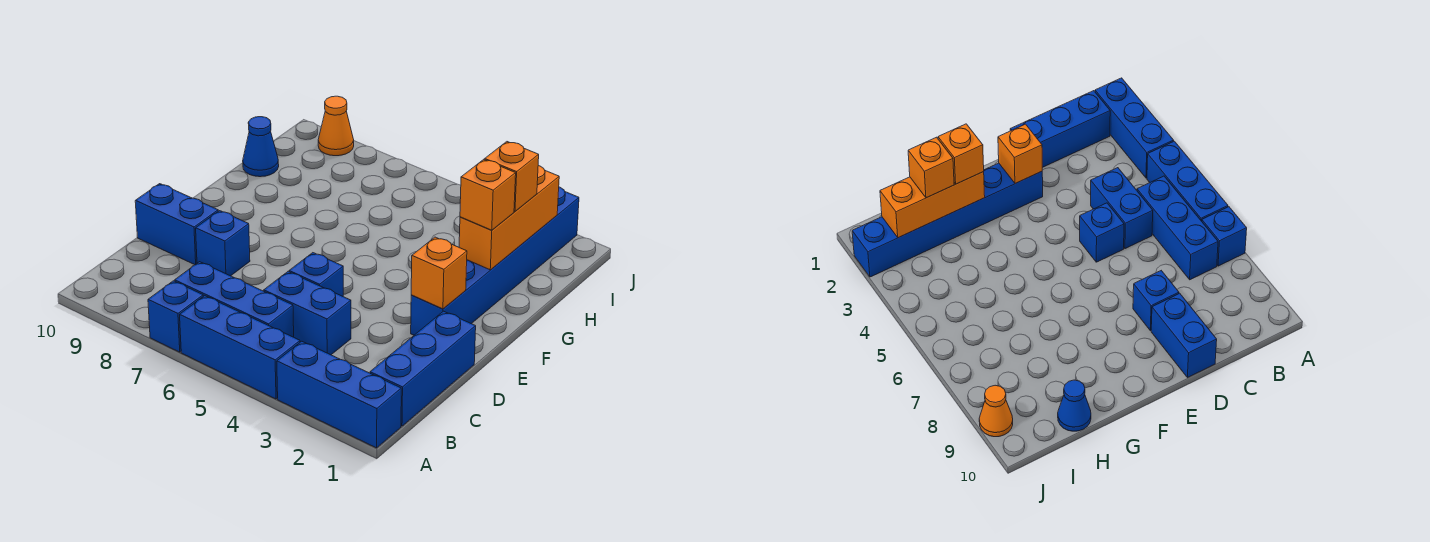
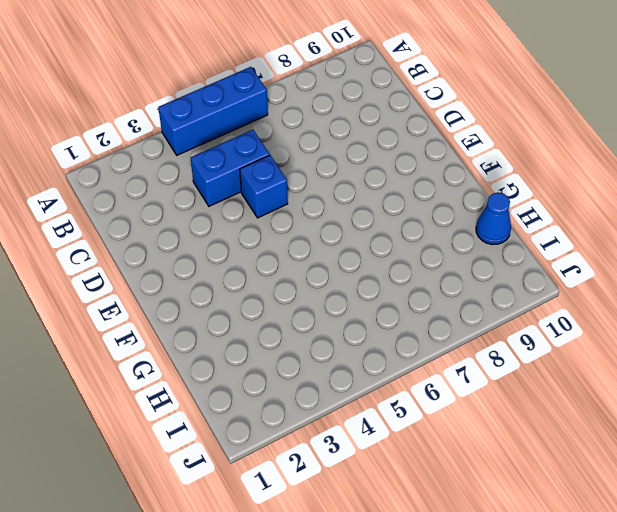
none -> blue brick A1:A3 level 1
none -> blue brick A7 level 1
none -> blue brick B1:D1 level 1

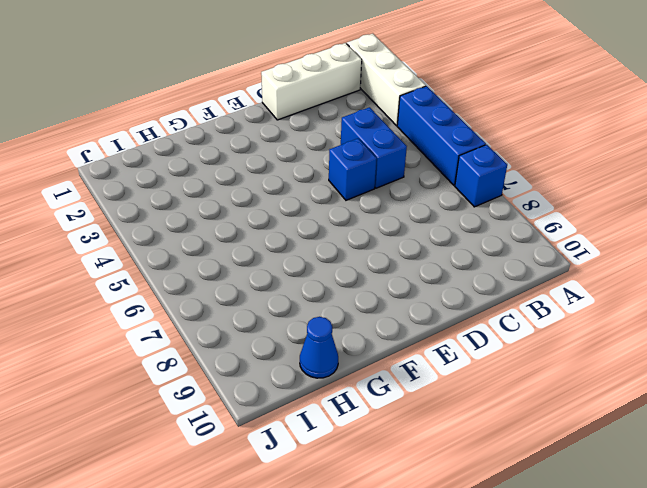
white brick A1:A3 level 1 -> blue brick A1:A3 level 1
white brick B1:D1 level 1 -> blue brick B1:D1 level 1
none -> blue brick B5:B7 level 1
none -> blue brick D8 level 1
none -> blue brick D9:D10 level 1

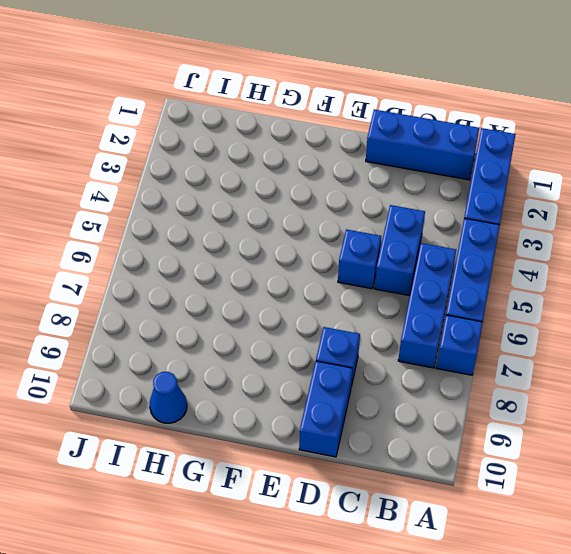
none -> blue brick E2:J2 level 1
none -> orange cone J9 level 1
none -> orange brick E2 level 2

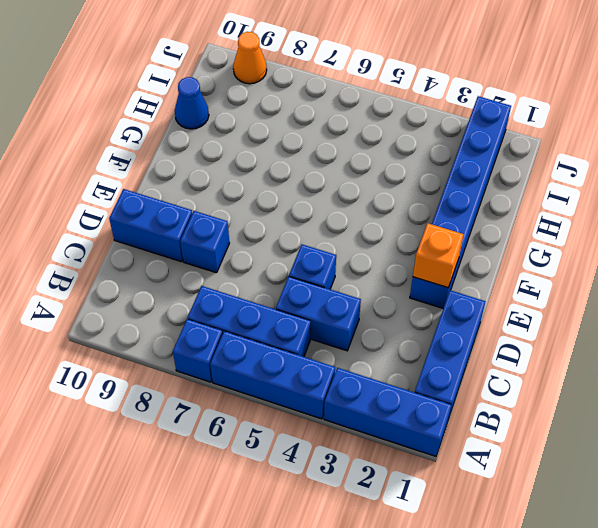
none -> orange brick G2:I2 level 2
none -> orange brick G2 level 3
none -> orange brick H2 level 3

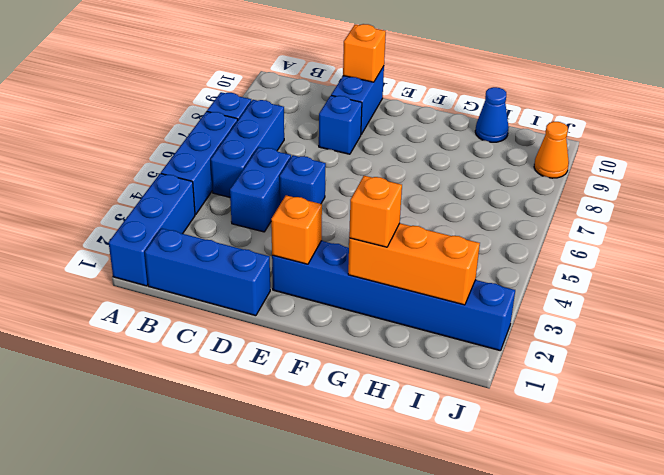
orange brick D10 level 2 -> orange brick H2 level 3

